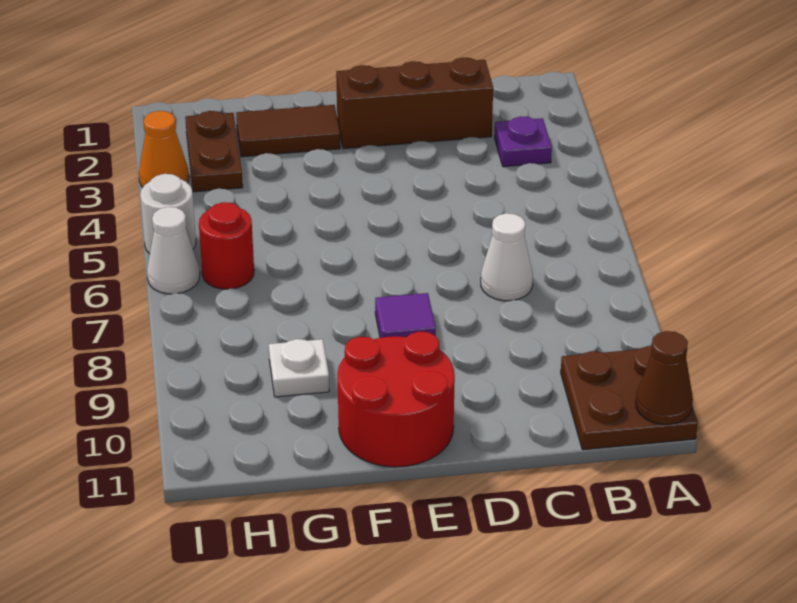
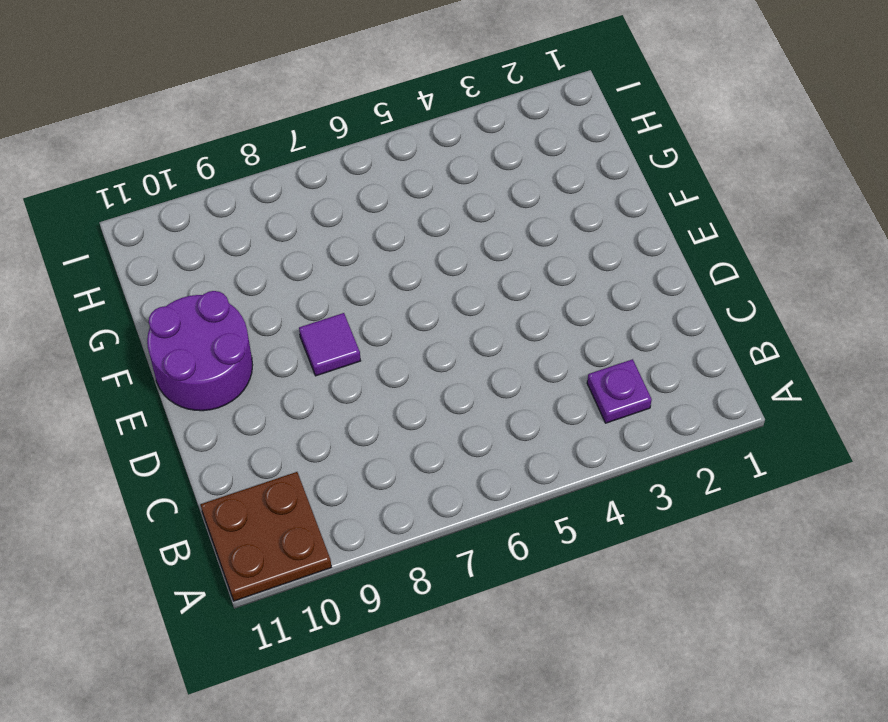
purple round brick E10:F11 level 1 -> red round brick E10:F11 level 1
none -> brown brick C2:E2 level 1
none -> white cone C7 level 1
none -> brown tile F2:G2 level 1

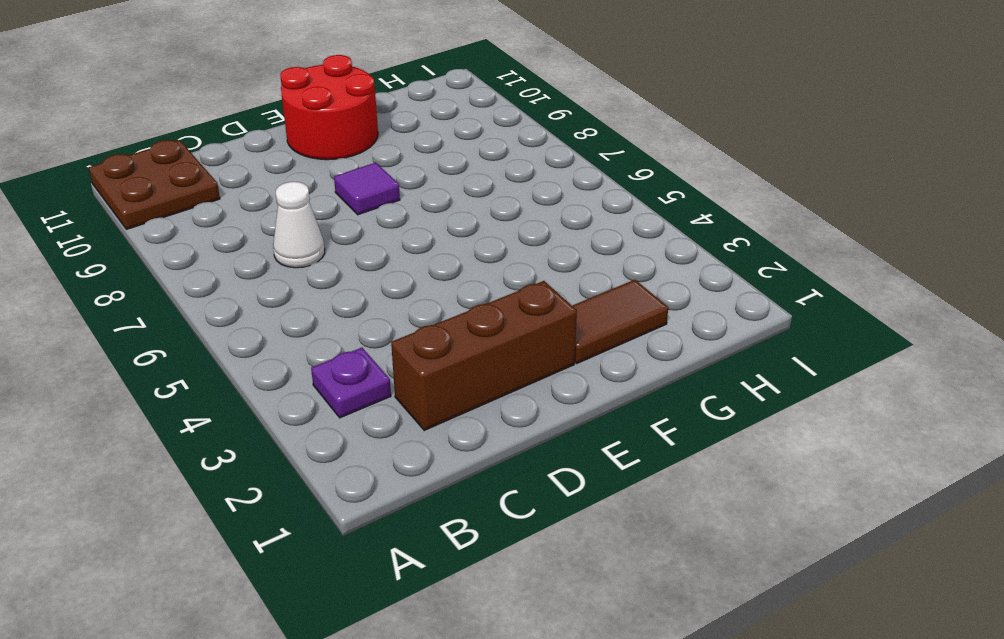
none -> white plate G9 level 1
none -> brown plate H2:H3 level 1
none -> red round brick H6 level 1

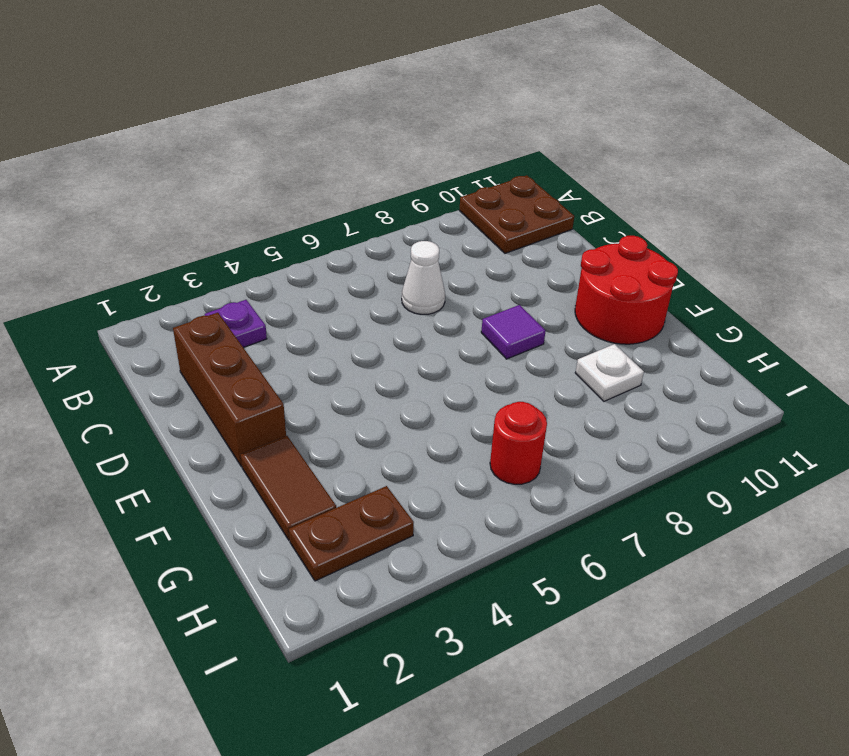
none -> orange cone I3 level 1
none -> white round brick I5 level 1
none -> white cone I6 level 1

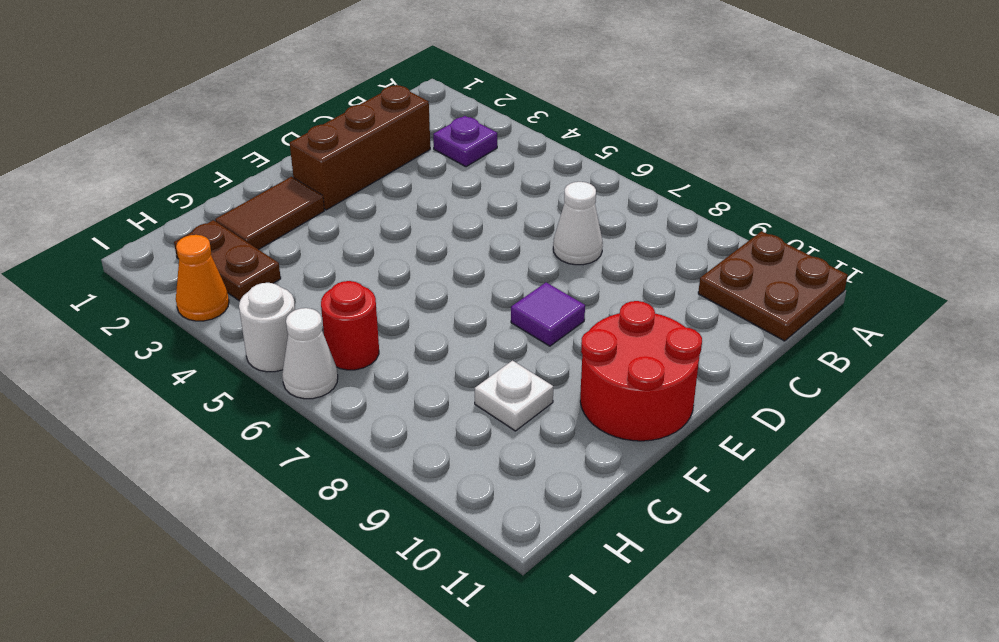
none -> brown cone A11 level 2

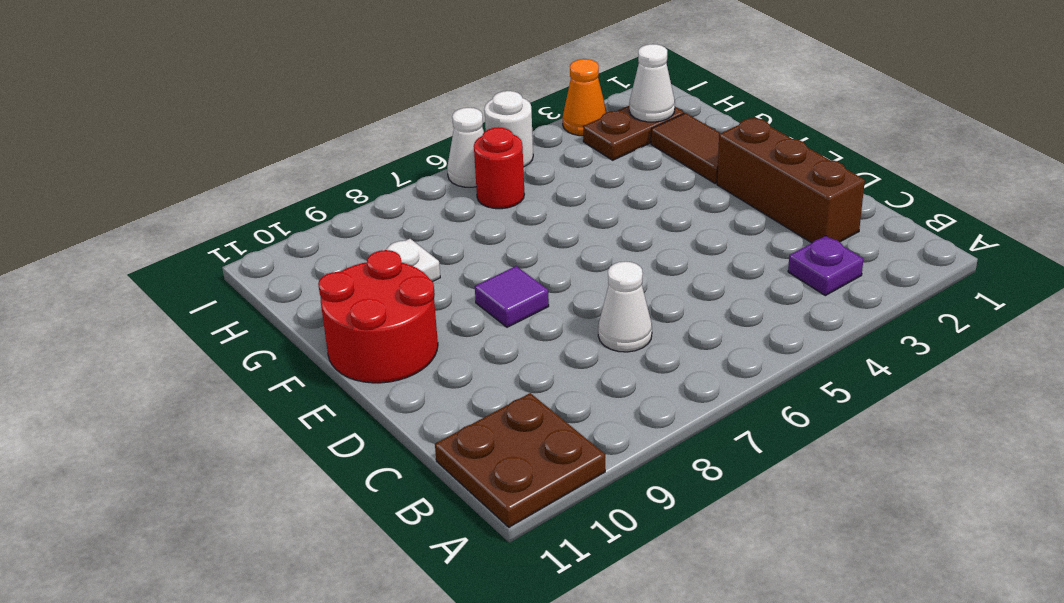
white cone H2 level 2 -> none
none -> brown cone A11 level 2

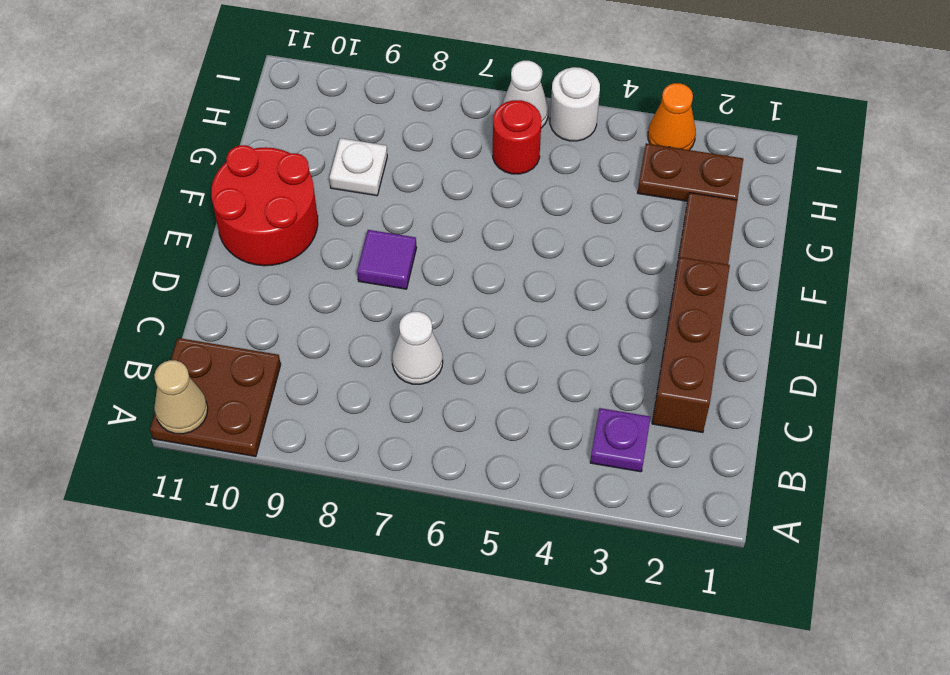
tan cone A11 level 2 -> brown cone A11 level 2

